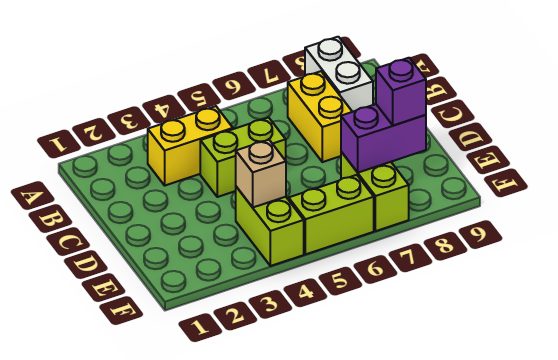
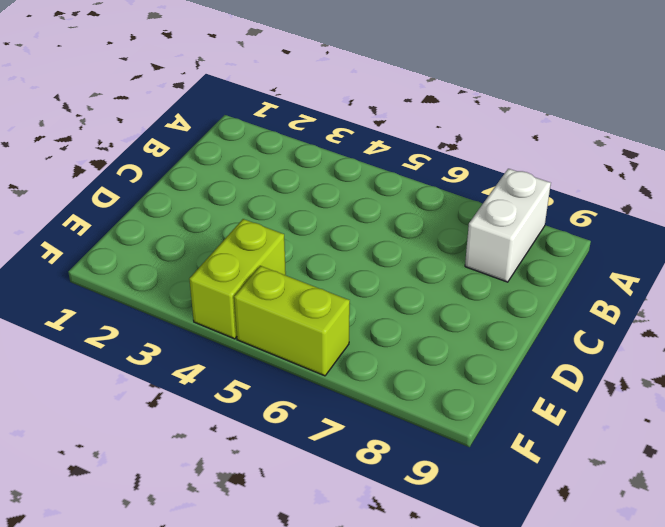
none -> yellow brick B3:B4 level 1
none -> yellow brick B7:C7 level 1

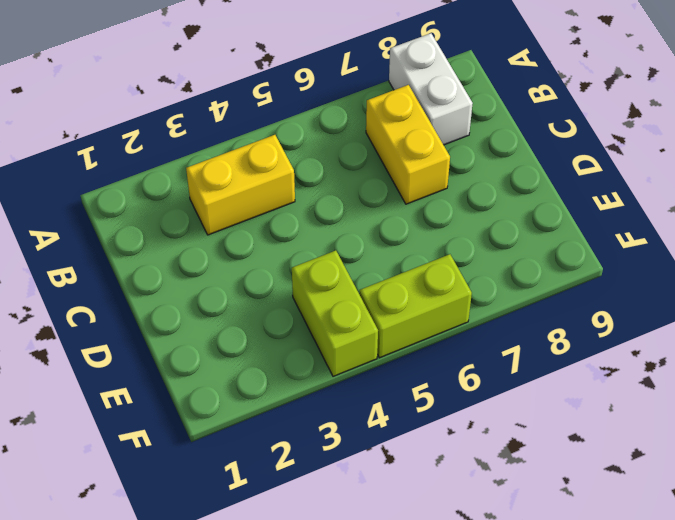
none -> lime brick C4:C5 level 1
none -> lime brick E7:F7 level 1

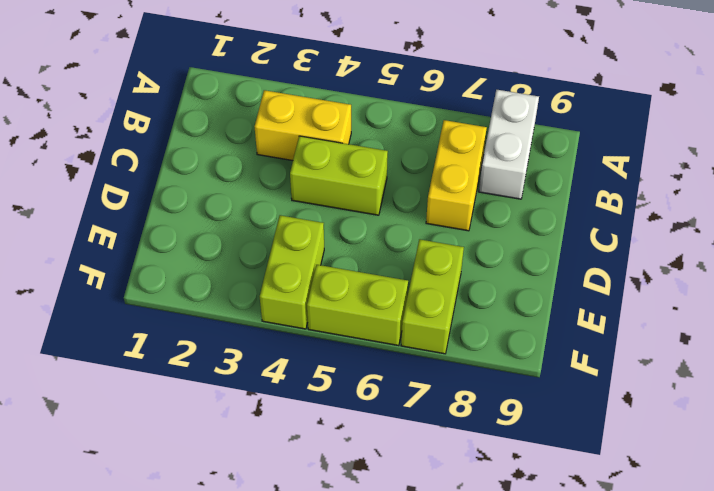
none -> tan brick E4 level 2
none -> purple brick E7:E8 level 2

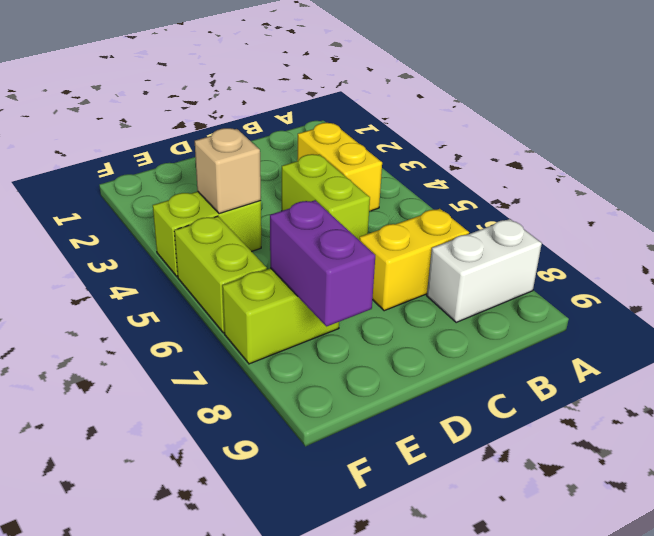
none -> purple brick E8 level 3

